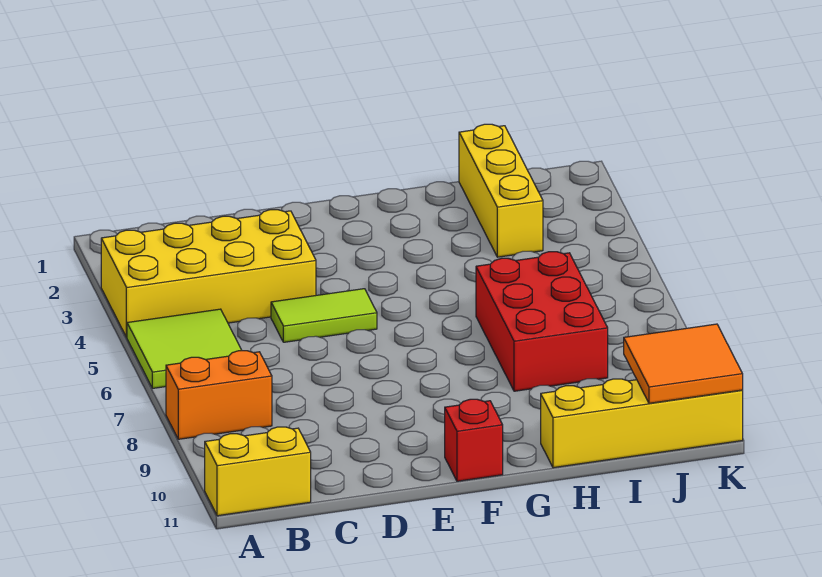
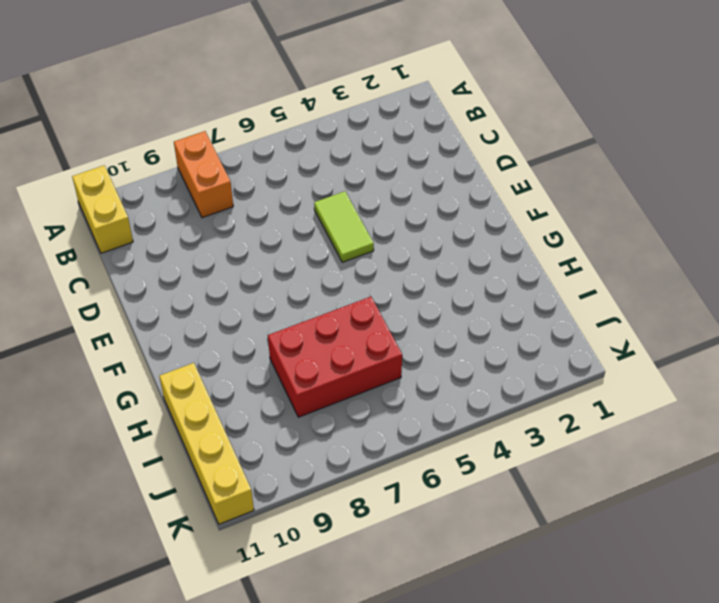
none -> yellow brick A3:D4 level 1
none -> lime tile A5:B6 level 1

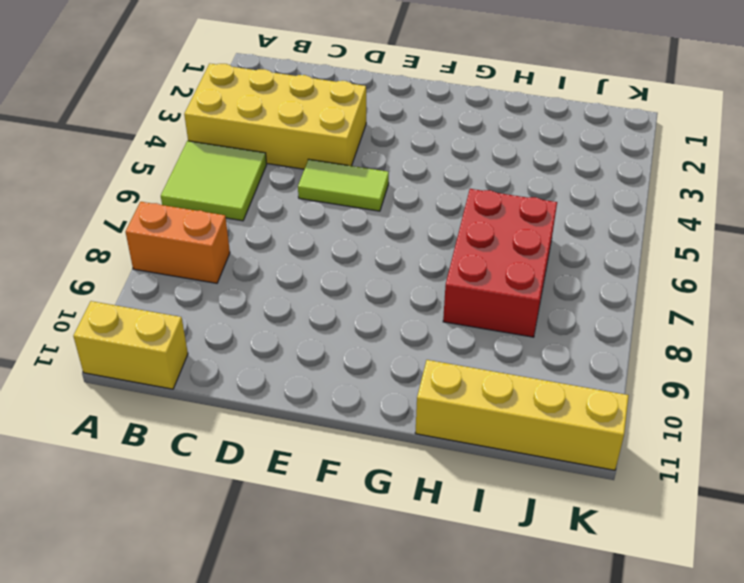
none -> red brick F11 level 1
none -> yellow brick I1:I3 level 1

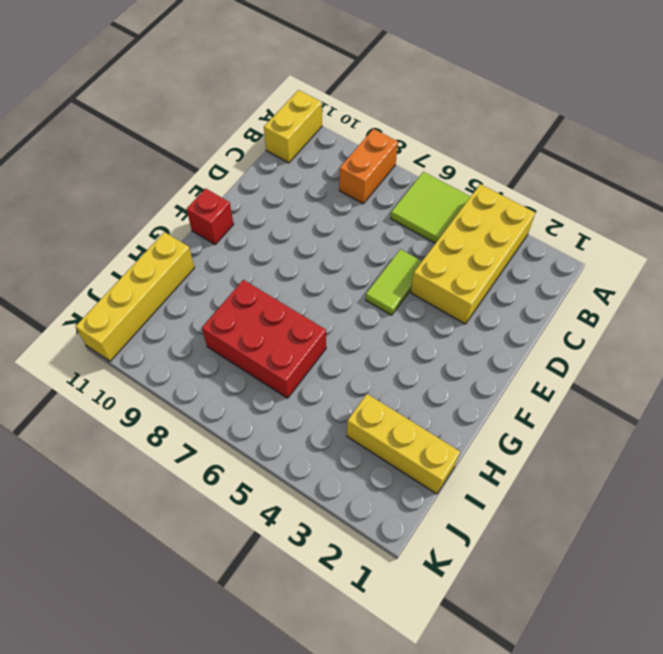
none -> orange tile J10:K11 level 2

